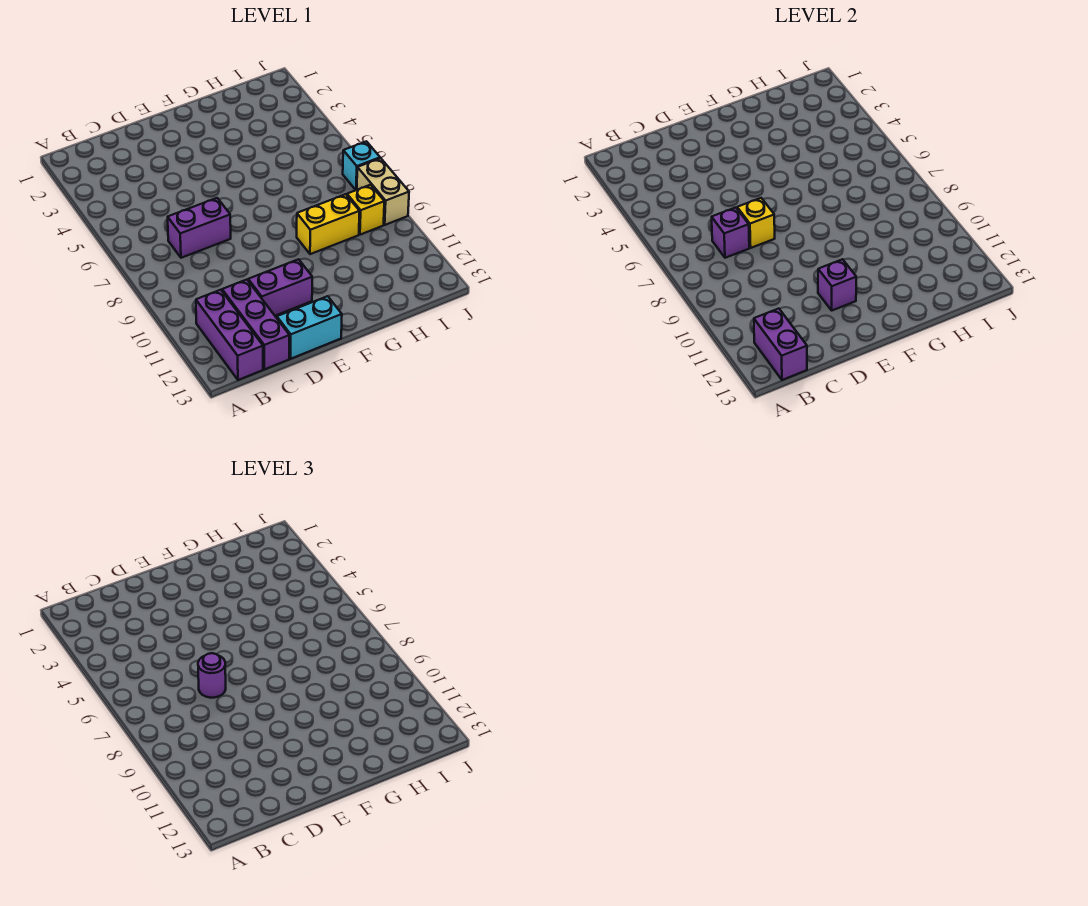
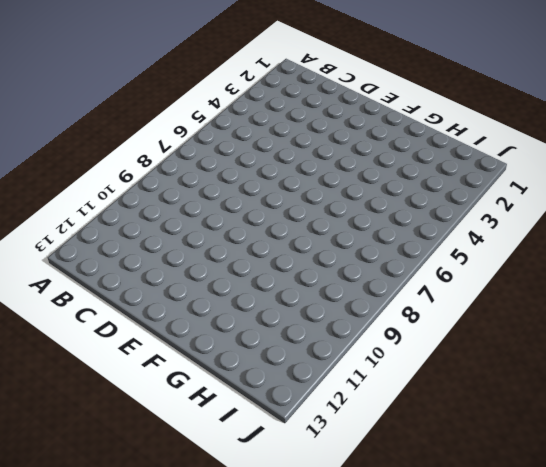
none -> purple brick B11:B13 level 1
none -> purple brick C7:D7 level 1
none -> purple brick C11:C13 level 1

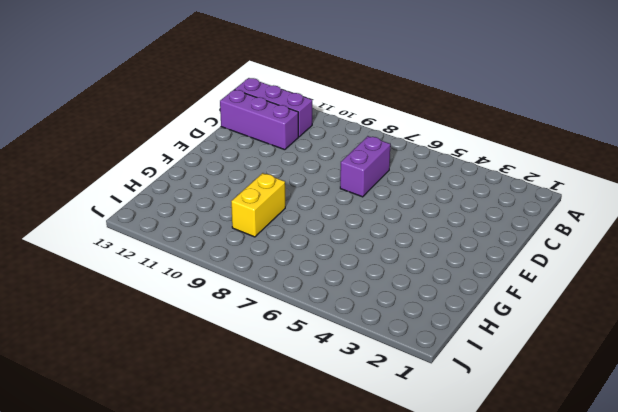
none -> purple brick D11:E11 level 1
none -> cyan brick D13:E13 level 1
none -> yellow brick I9 level 1

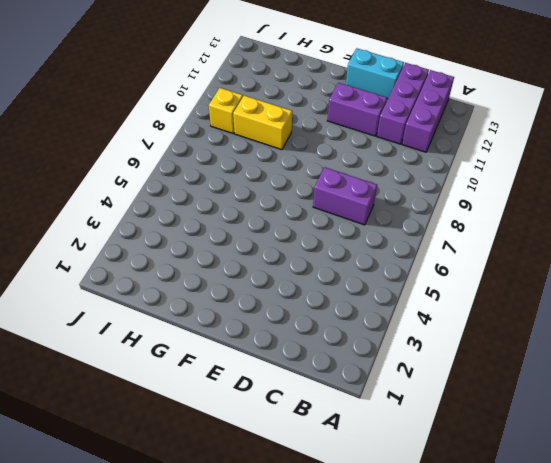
none -> cyan brick J7 level 1
none -> tan brick J8:J9 level 1
none -> purple brick B12:B13 level 2

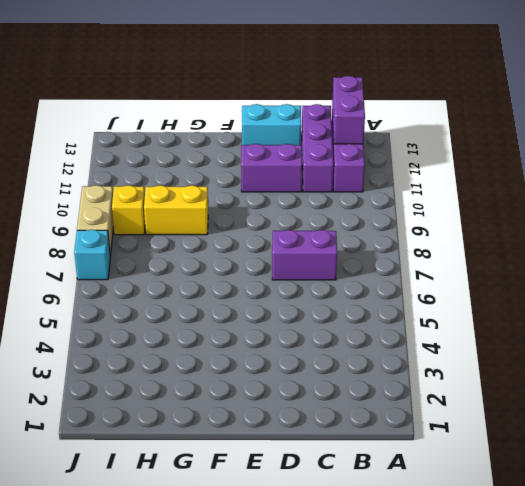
none -> purple brick C7 level 2
none -> yellow brick D7 level 2
none -> purple brick E11 level 2

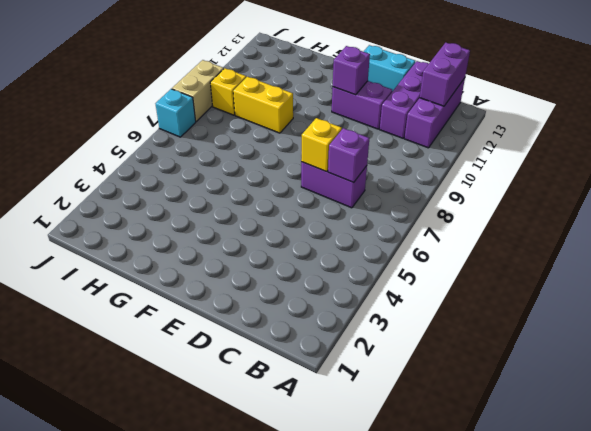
none -> purple round brick D7 level 3

